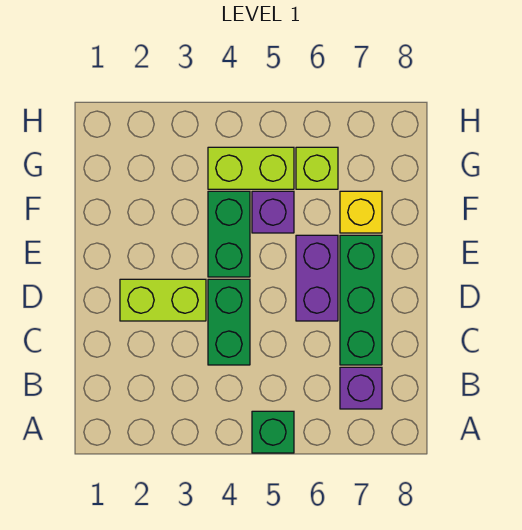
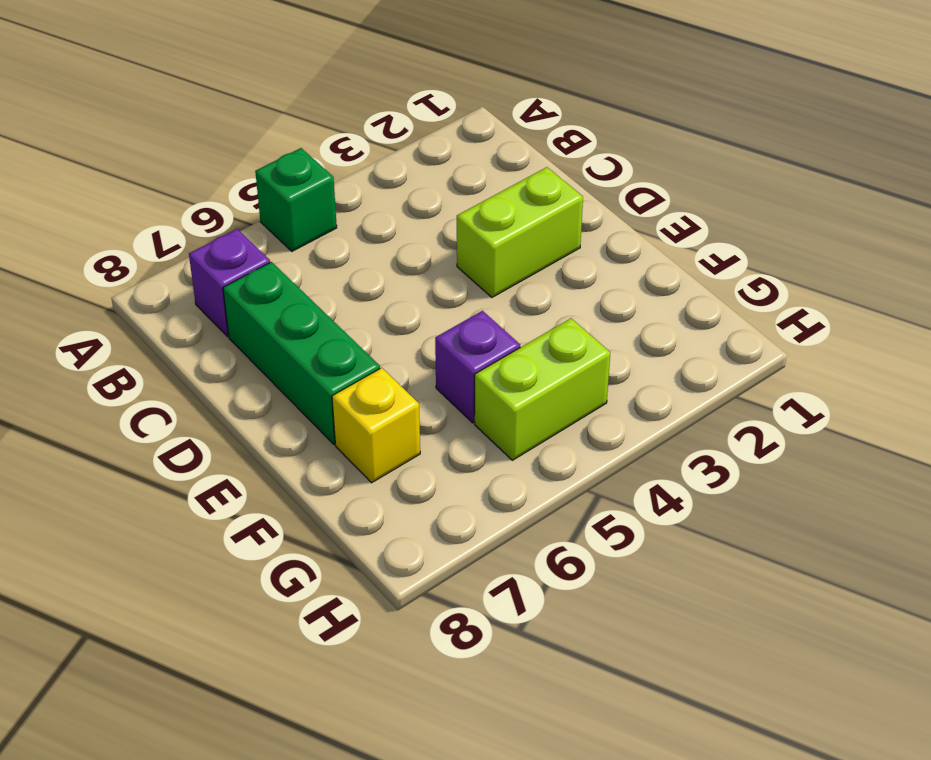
none -> green brick C4:D4 level 1
none -> purple brick D6:E6 level 1

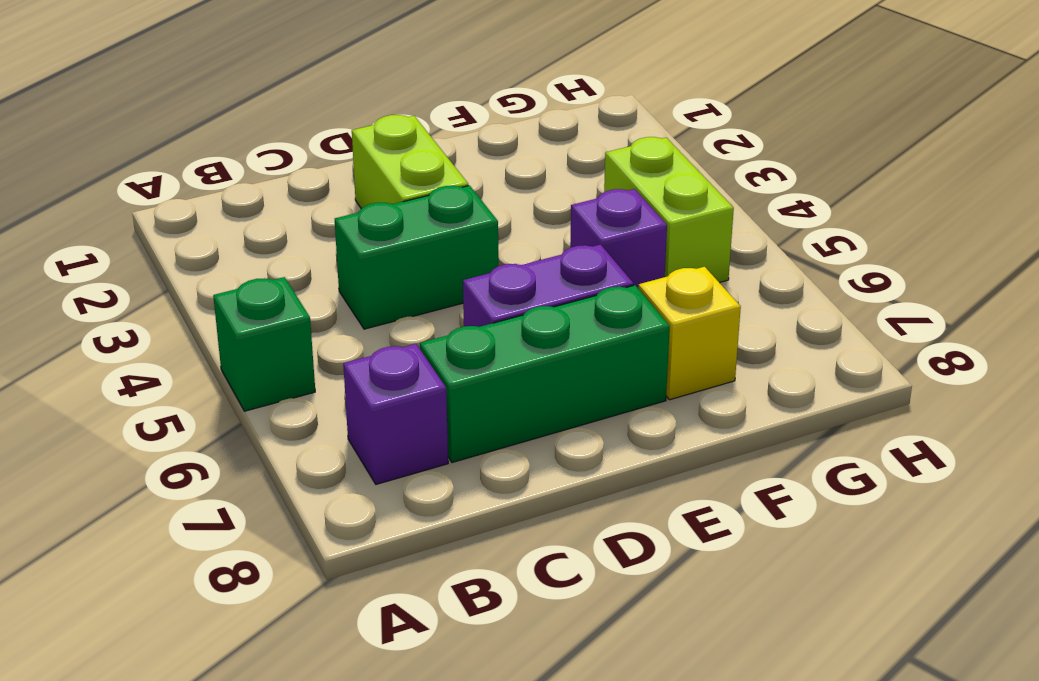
none -> green brick E4:F4 level 1
none -> lime brick G6 level 1

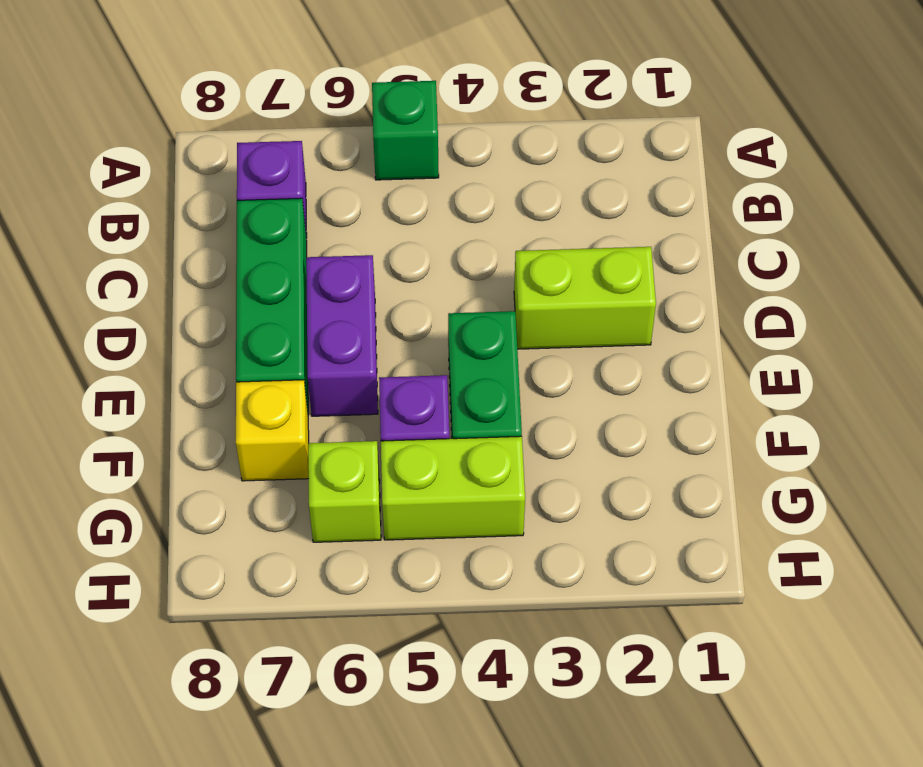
none -> green brick C4:D4 level 1

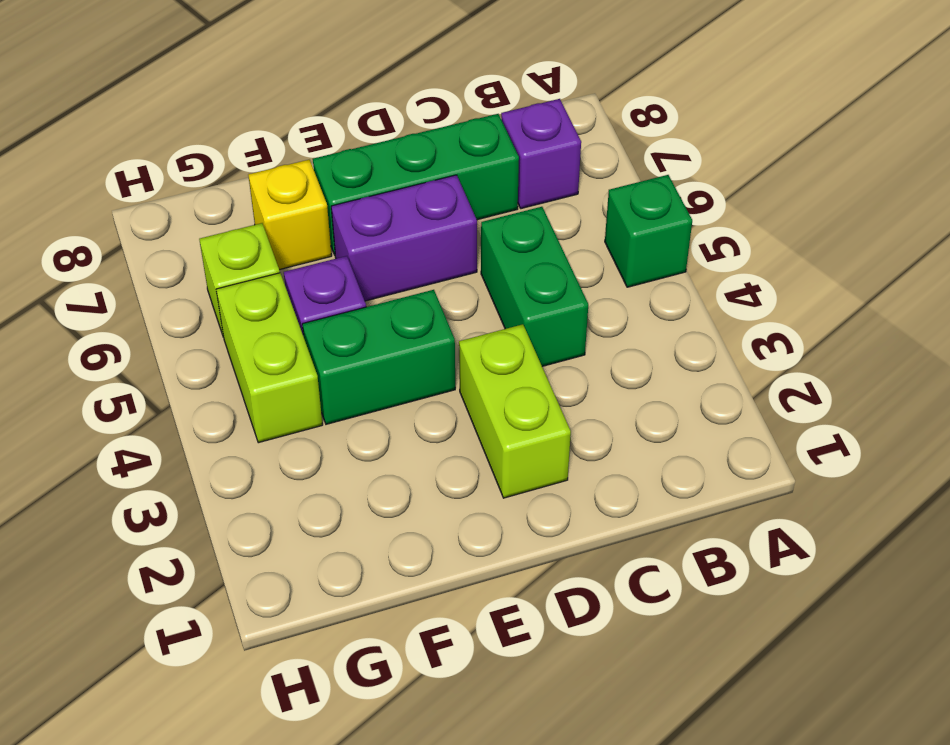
green brick C4:C5 level 1 -> green brick C4:D4 level 1

